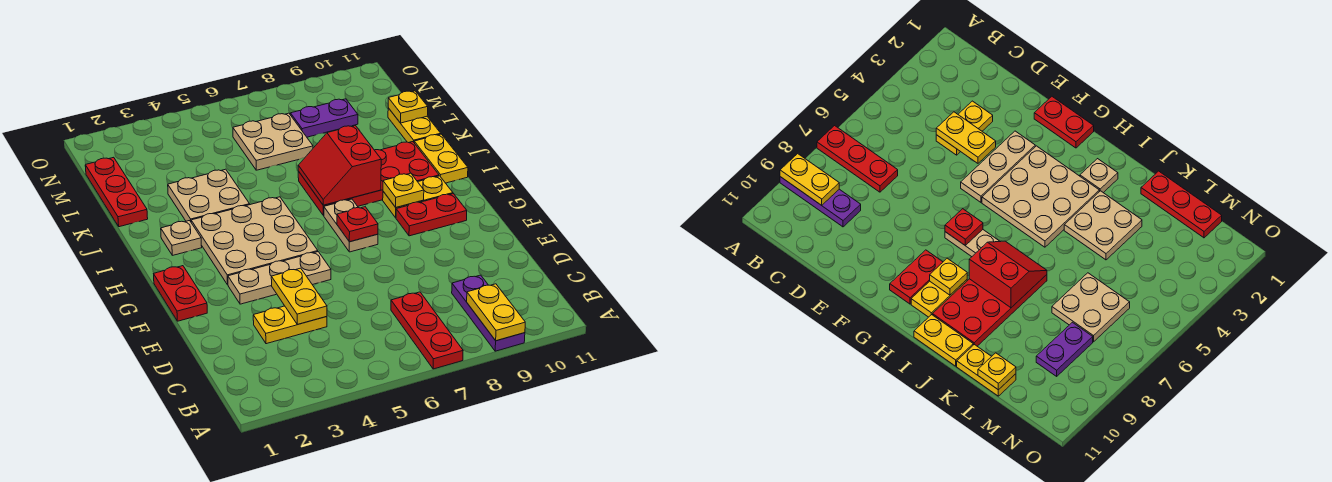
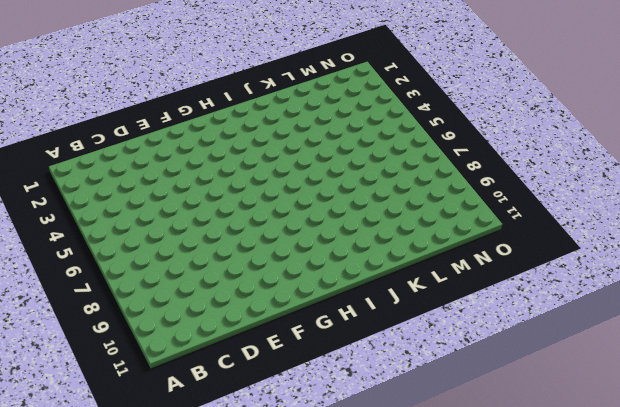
none -> red plate A7:C7 level 1
none -> purple plate A9:C9 level 1
none -> yellow plate D3:D4 level 1

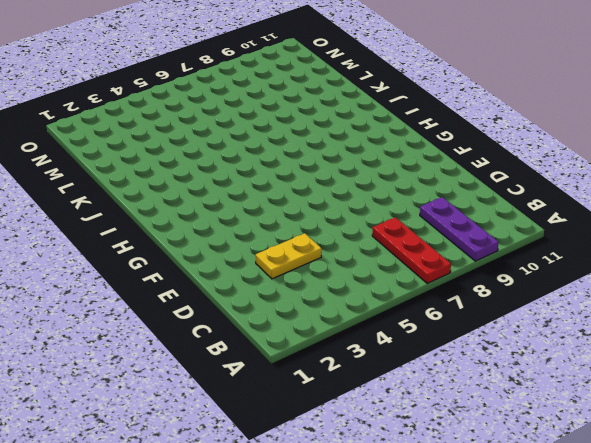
none -> red plate F1:G1 level 1
none -> tan plate F3:F5 level 1
none -> tan plate G3:I5 level 1

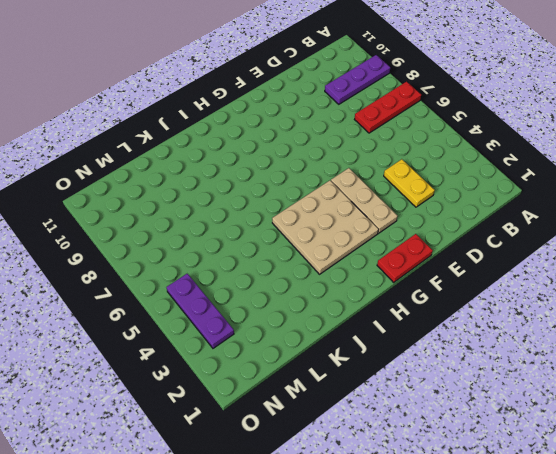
purple plate N3:N5 level 1 -> none
none -> tan plate G7:H7 level 1
none -> red plate G9:G10 level 1
none -> yellow plate H9:H10 level 1

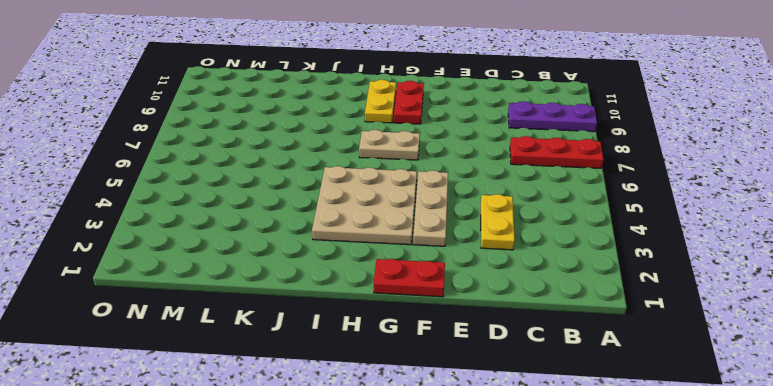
none -> tan plate I2 level 1
none -> red plate I7:J10 level 1
none -> yellow plate I11:J11 level 1

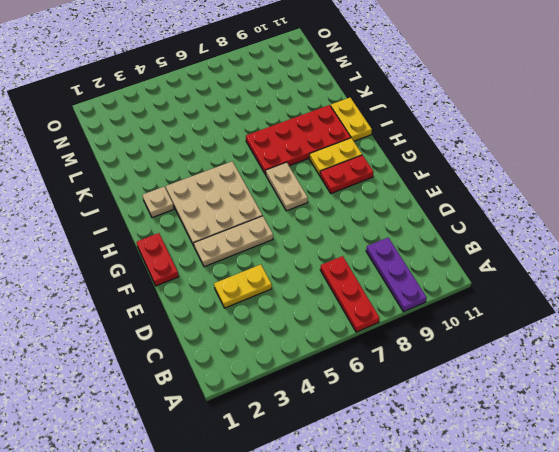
none -> tan plate J3:K4 level 1
none -> red plate K1:M1 level 1
none -> yellow plate K11:L11 level 1

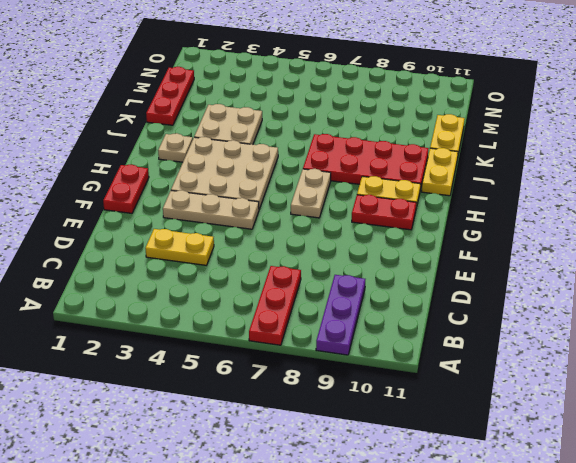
none -> tan plate L6:M7 level 1
none -> purple plate M8:M9 level 1
none -> yellow plate A9:B9 level 2

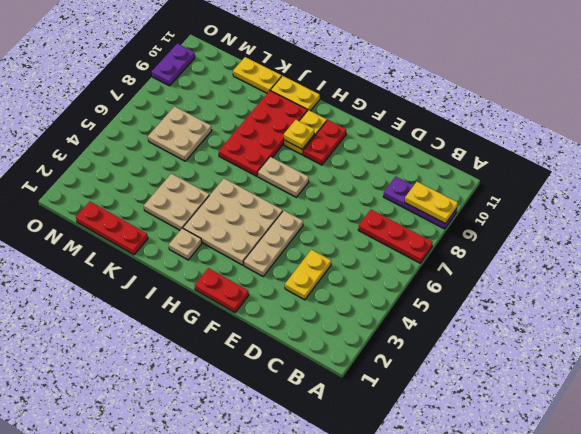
purple plate O9:O10 level 1 -> purple plate M8:M9 level 1
none -> yellow plate D4:E4 level 2
none -> red plate G7 level 2
none -> red slope I7:J8 level 2 top 8

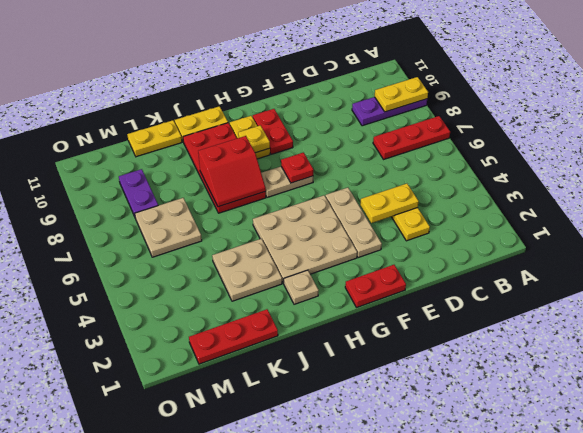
none -> yellow plate L11 level 2

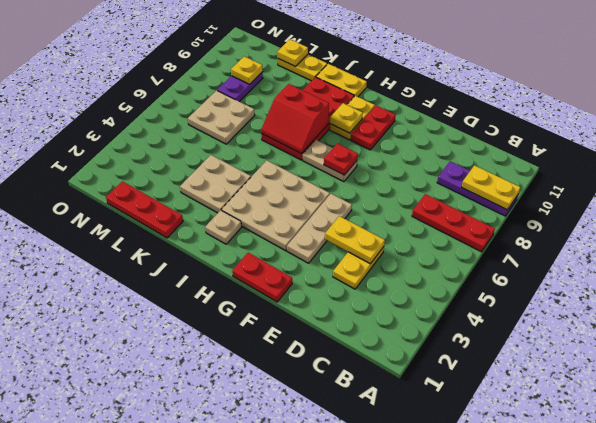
yellow plate M9 level 2 -> none

